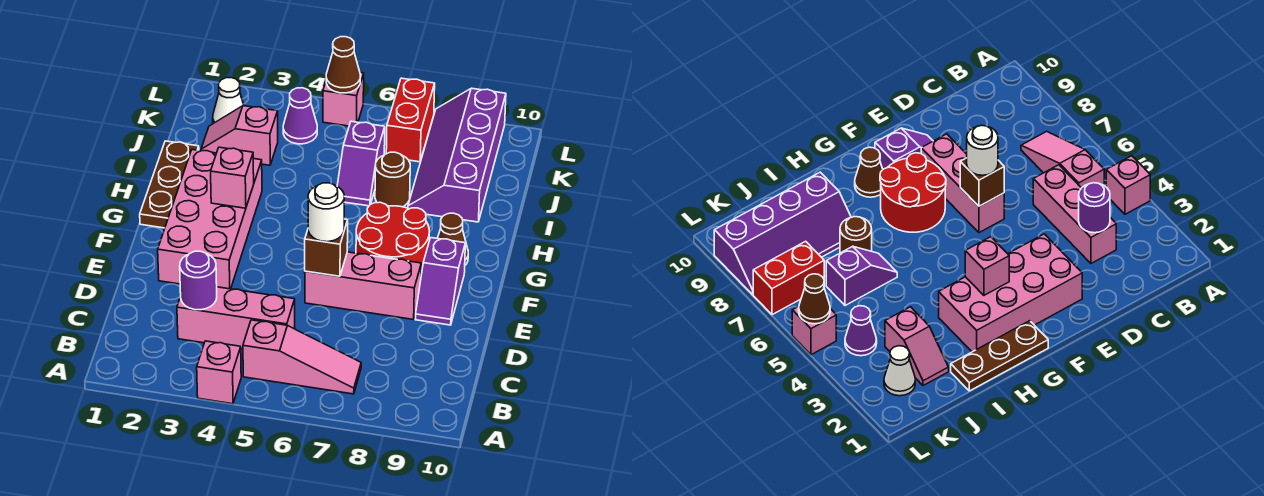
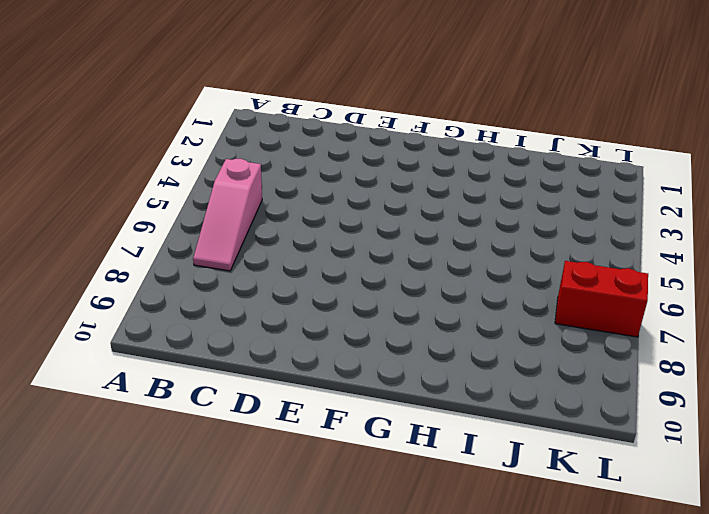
none -> pink brick A4 level 1
none -> pink brick C3:C5 level 1
none -> pink brick E2:H3 level 1

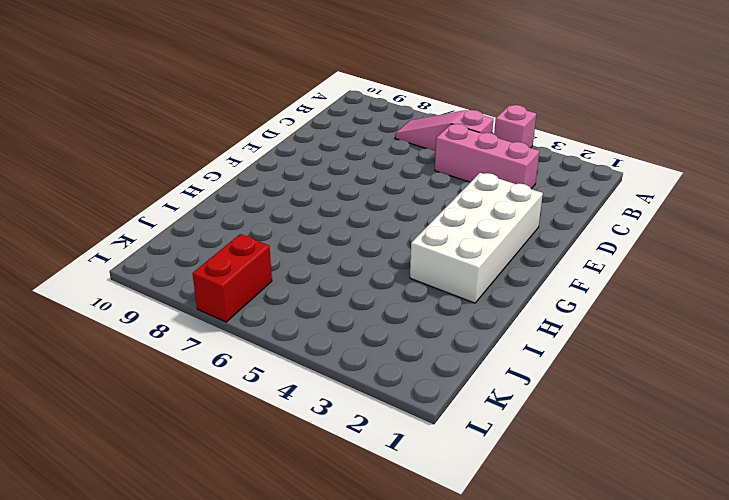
white brick E2:H3 level 1 -> pink brick E2:H3 level 1
none -> pink brick E6:E8 level 1
none -> purple slope E9:F9 level 1 top F
none -> red round brick F7:G8 level 1

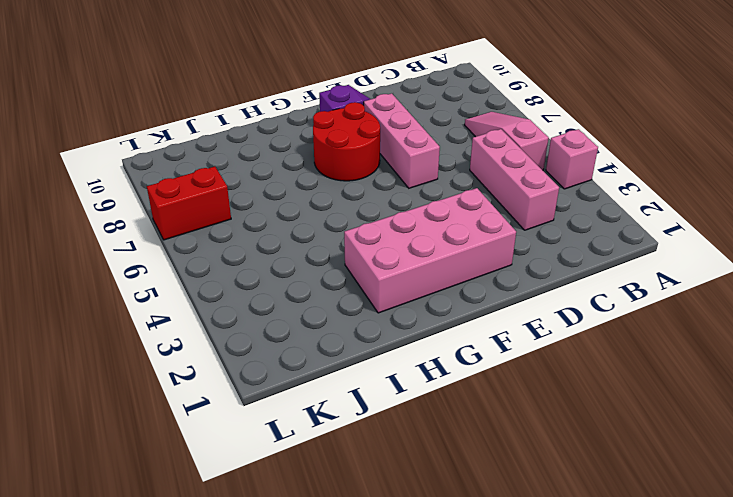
none -> brown plate G1:I1 level 1
none -> brown cone G9 level 1
none -> purple slope I6:J6 level 1 top J

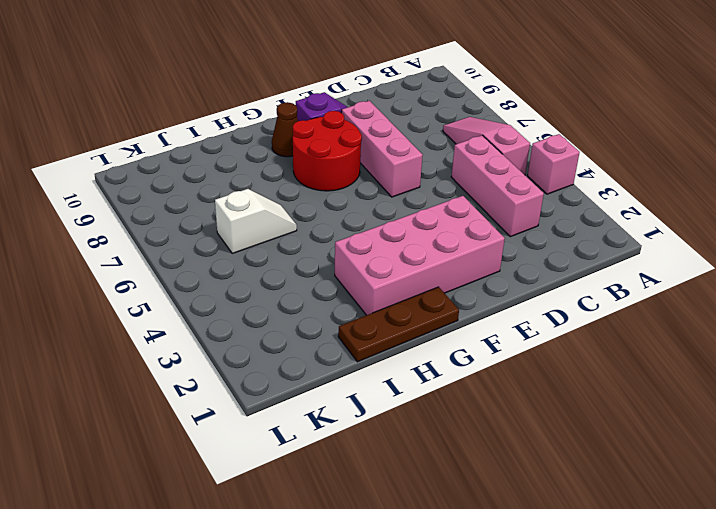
white slope I6:J6 level 1 top J -> purple slope I6:J6 level 1 top J
none -> brown round brick I7 level 1
none -> purple slope I8:L9 level 1 top 9
none -> pink slope J2:J3 level 1 top 3

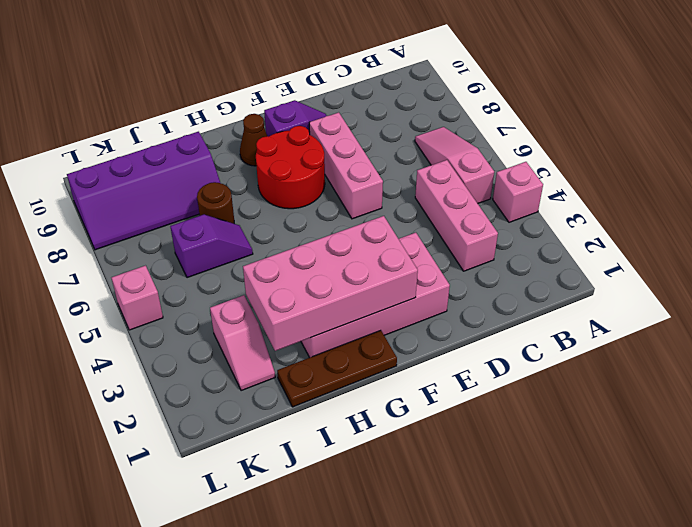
pink brick F2:I3 level 2 -> pink brick G3 level 2
none -> white cone K2 level 1
none -> purple cone K4 level 1
none -> red brick K7:L7 level 1

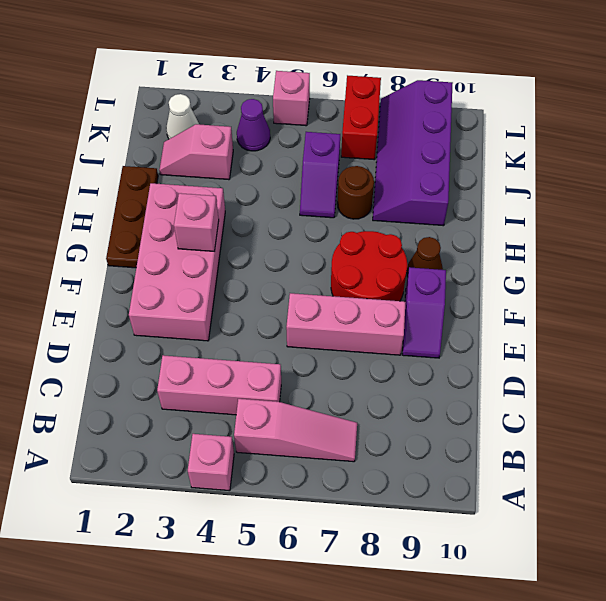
none -> purple round brick C3 level 2
none -> brown brick E6 level 2
none -> brown cone L5 level 2

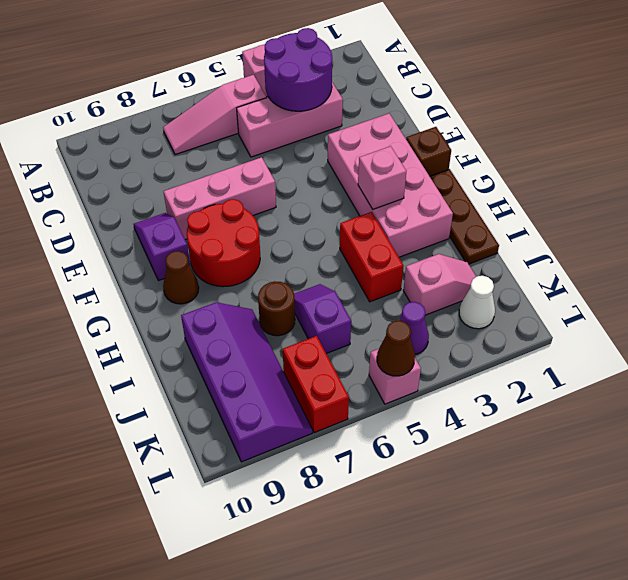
purple round brick B3:C4 level 2 -> purple round brick C3 level 2
brown brick F1 level 1 -> brown brick E6 level 2
red brick H4:I4 level 1 -> none
none -> white round brick E6 level 3

